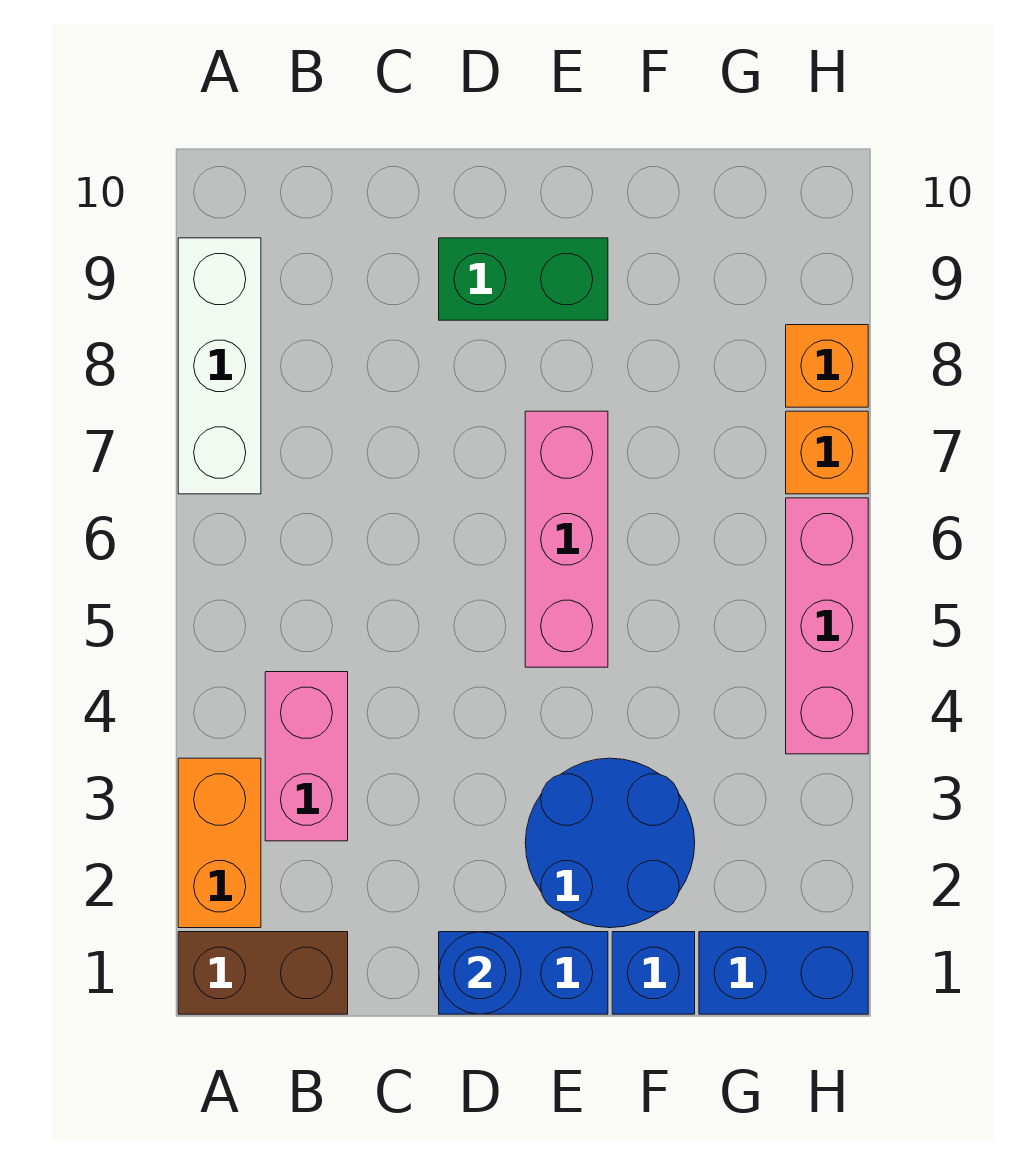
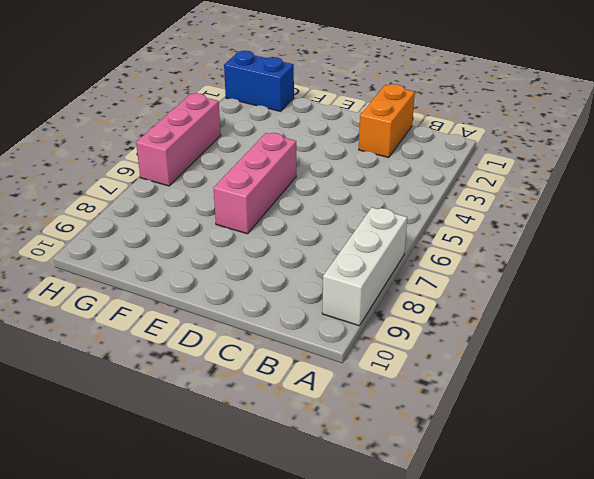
orange brick C1:C2 level 1 -> orange brick A2:A3 level 1
none -> brown brick A1:B1 level 1
none -> pink brick B3:B4 level 1
none -> blue brick D1:E1 level 1

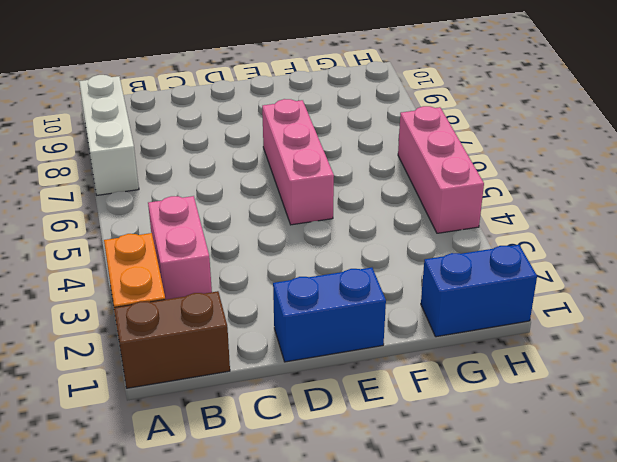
none -> green brick D9:E9 level 1
none -> blue round brick E2:F3 level 1
none -> blue brick F1 level 1

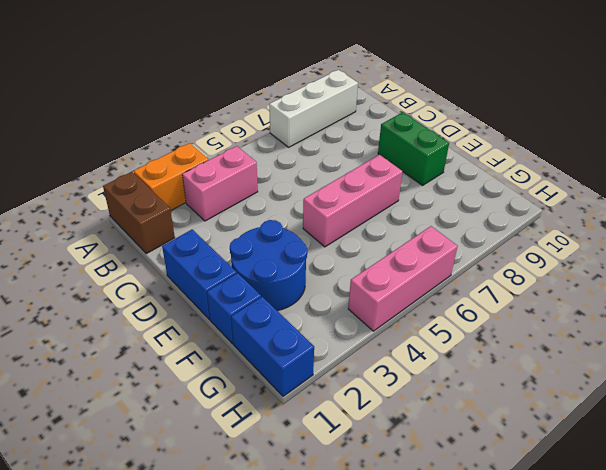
none -> orange brick H7 level 1
none -> orange brick H8 level 1
none -> blue round brick D1 level 2

